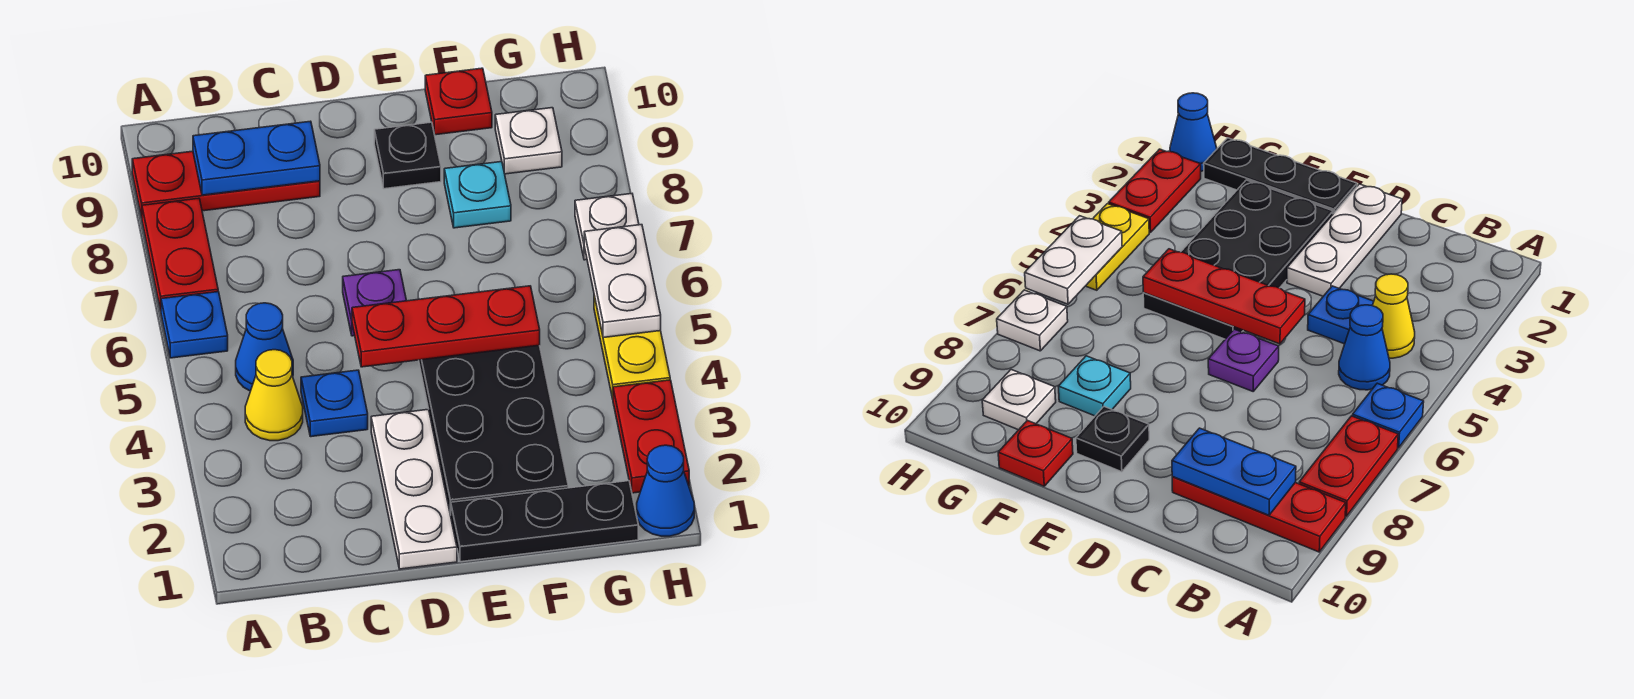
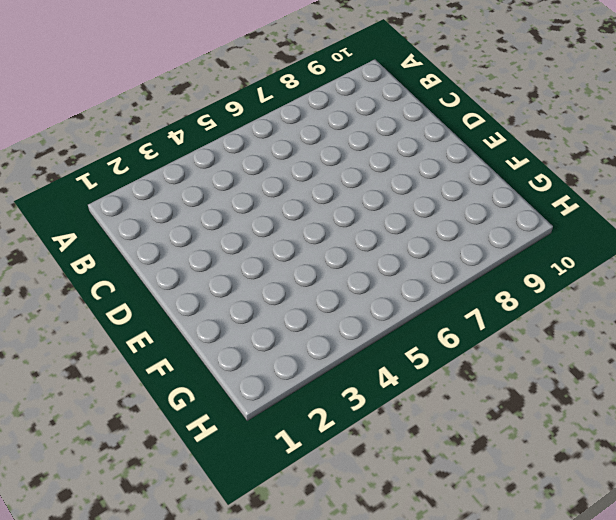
none -> blue plate A6 level 1
none -> red plate A7:A8 level 1
none -> red plate A9:C9 level 1

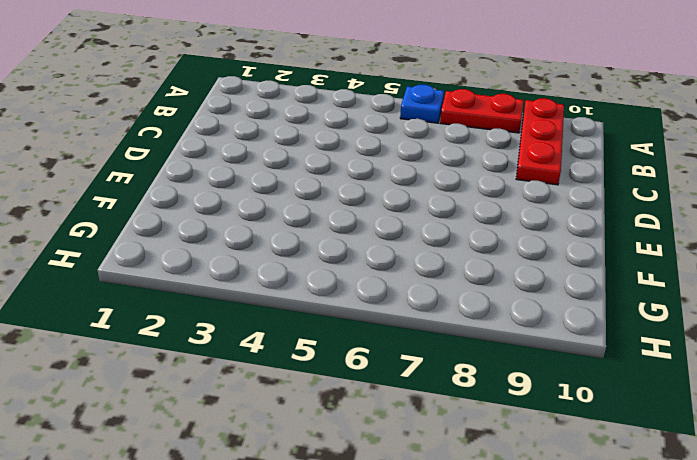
none -> yellow cone B4 level 1
none -> blue cone B5 level 1
none -> blue plate C4 level 1

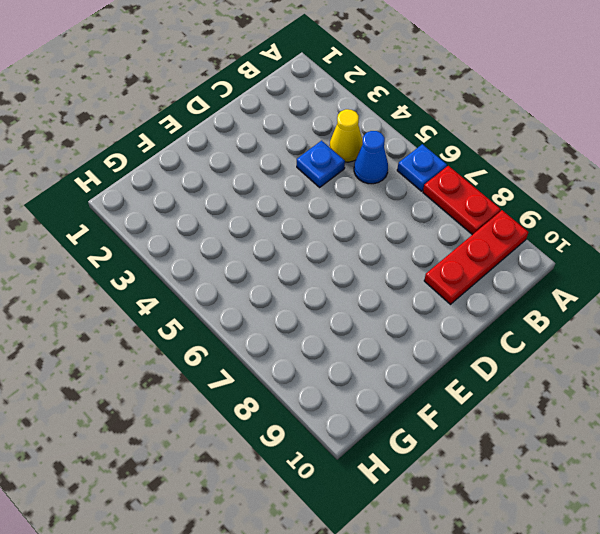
none -> white plate D1:D3 level 1
none -> purple plate D6 level 1
none -> black plate E1:G1 level 1

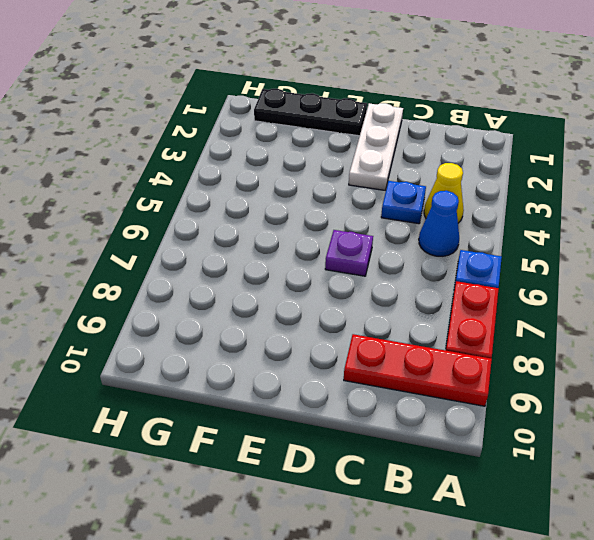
none -> black plate E2:F5 level 1
none -> black plate E9 level 1
none -> cyan plate F8 level 1

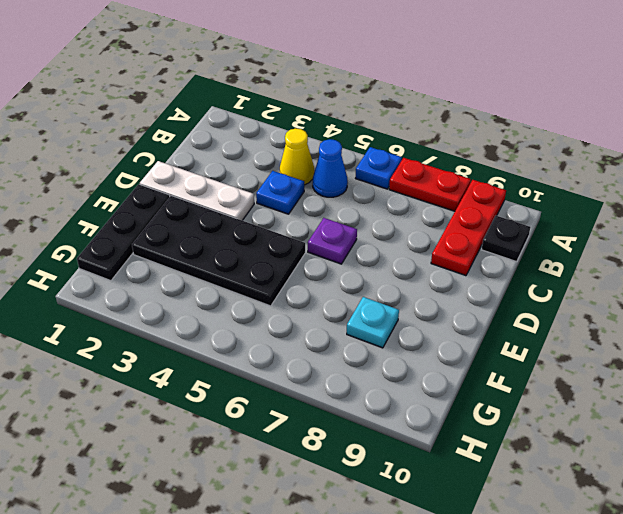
black plate B10 level 1 -> black plate E9 level 1
none -> red plate F10 level 1
none -> white plate G9 level 1
none -> blue cone H1 level 1

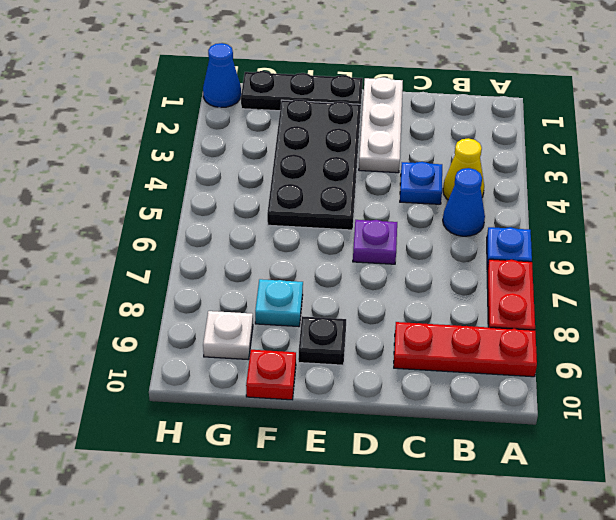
none -> red plate H2:H3 level 1
none -> yellow plate H4:H5 level 1
none -> white plate H7 level 1

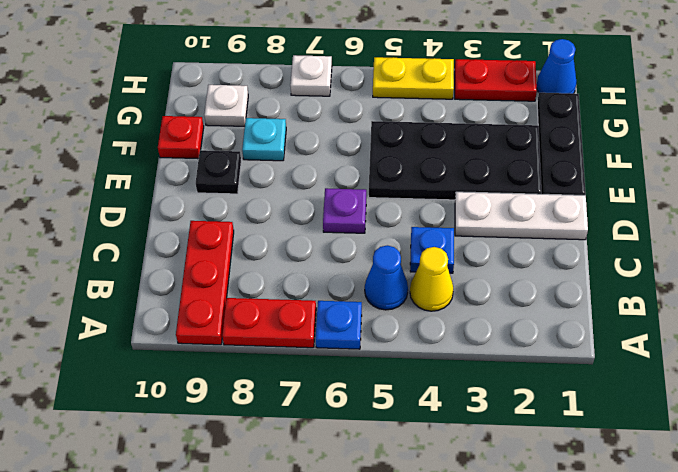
none -> blue plate B9:C9 level 2
none -> red plate D5:F5 level 2
none -> white plate H5:H6 level 2

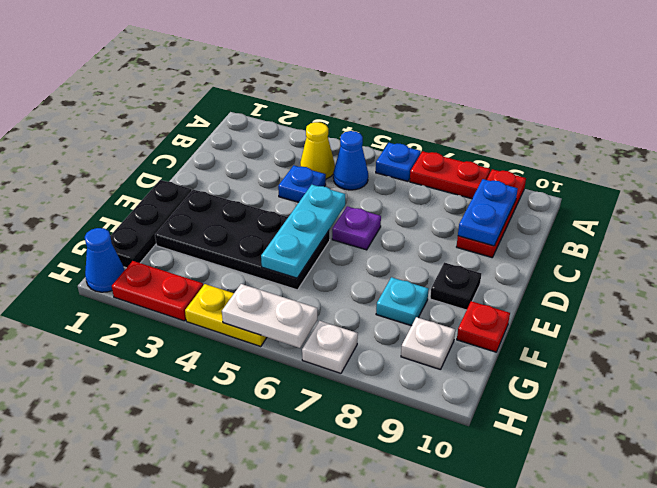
cyan plate D5:F5 level 2 -> red plate D5:F5 level 2
none -> white plate D1:D3 level 1

